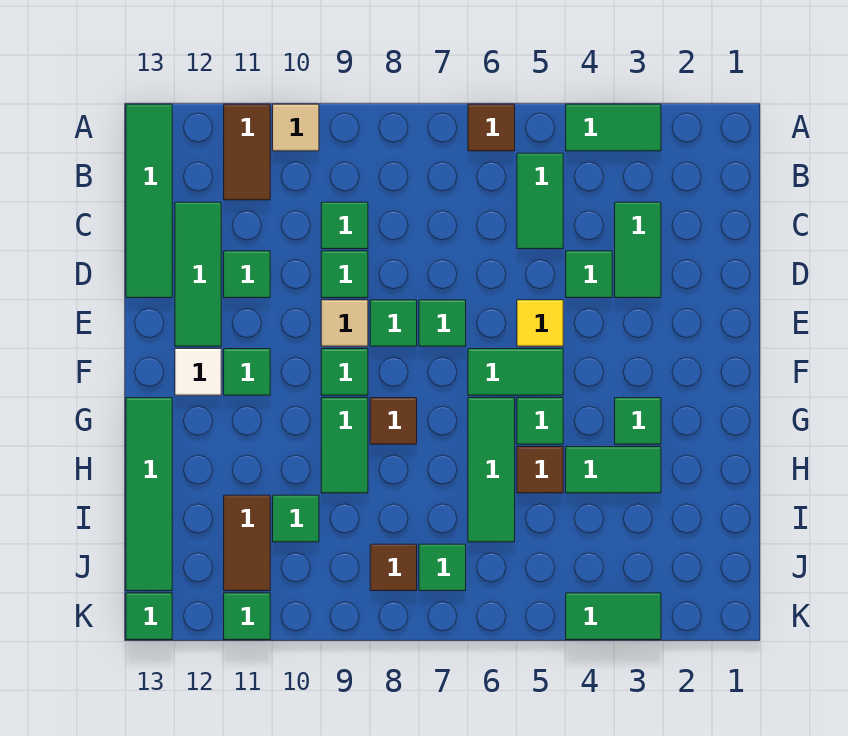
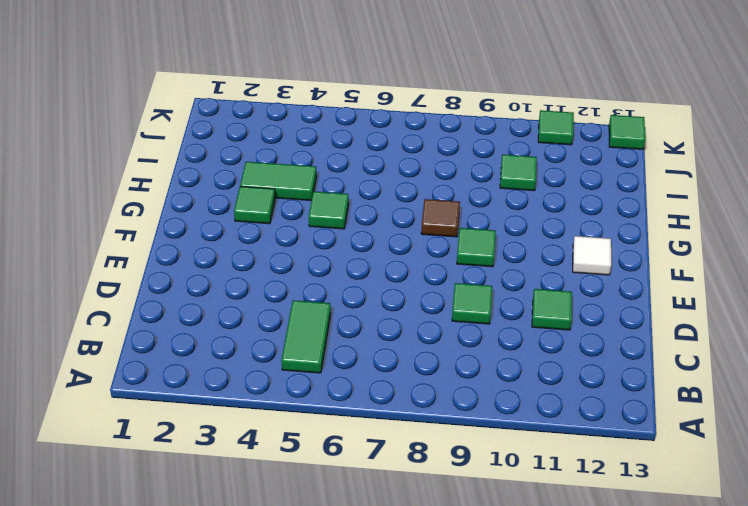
none -> green tile A3:A4 level 1
none -> brown tile A6 level 1
none -> tan tile A10 level 1
none -> brown tile A11:B11 level 1

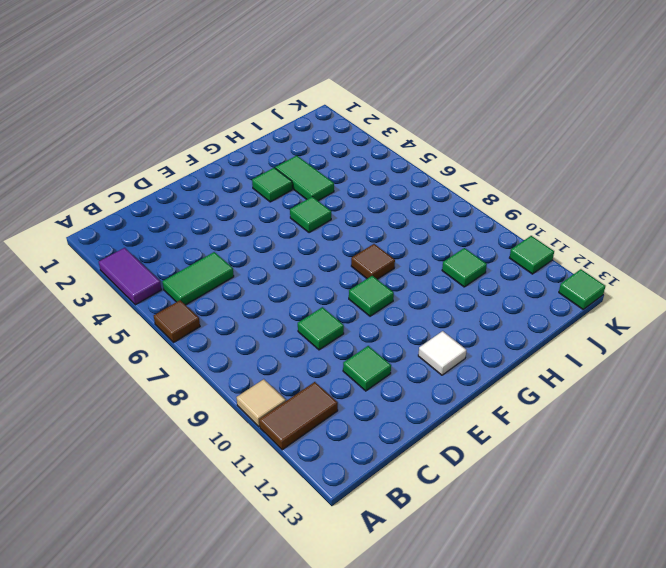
purple tile A3:A4 level 1 -> green tile A3:A4 level 1
none -> green tile A13:D13 level 1
none -> green tile C3:D3 level 1
none -> green tile C9 level 1
none -> green tile C12:E12 level 1

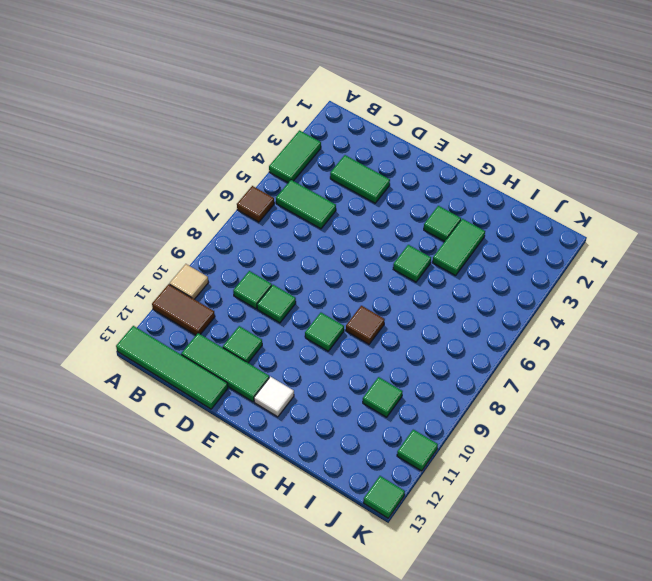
none -> green tile D4 level 1
none -> yellow tile E5 level 1
none -> green tile E7 level 1
none -> green tile E8 level 1

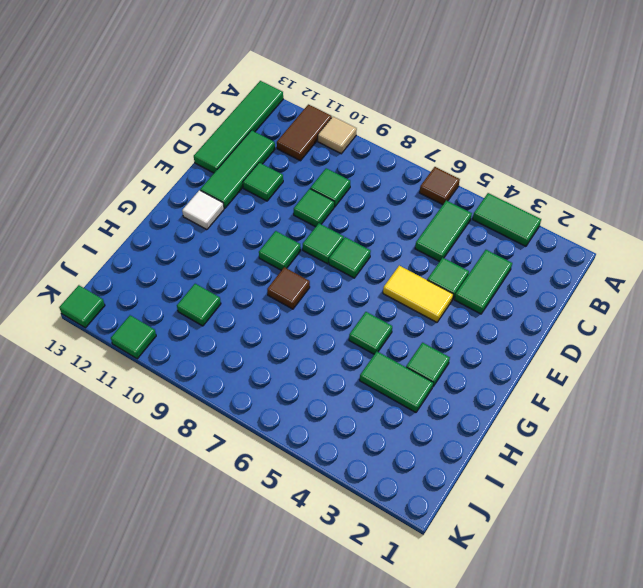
yellow tile E4:E5 level 1 -> yellow tile E5 level 1
none -> tan tile E9 level 1
none -> green tile F5:F6 level 1
none -> green tile F11 level 1
none -> green tile G6:I6 level 1

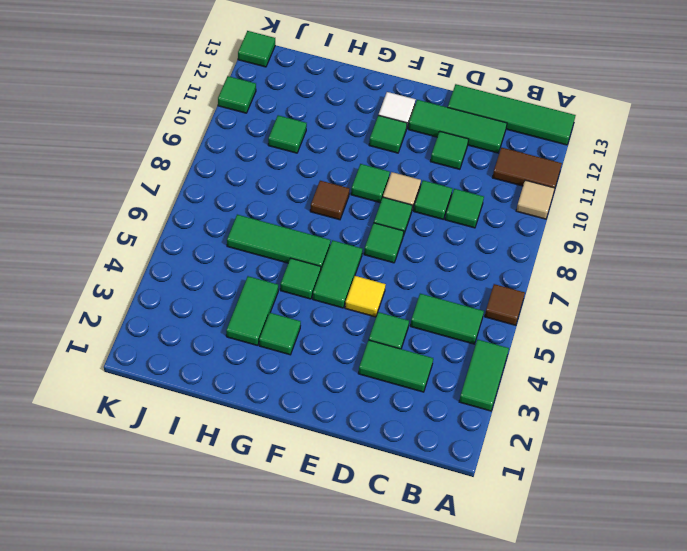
none -> green tile G9:H9 level 1
none -> green tile G13:J13 level 1
none -> brown tile H5 level 1
none -> brown tile I11:J11 level 1

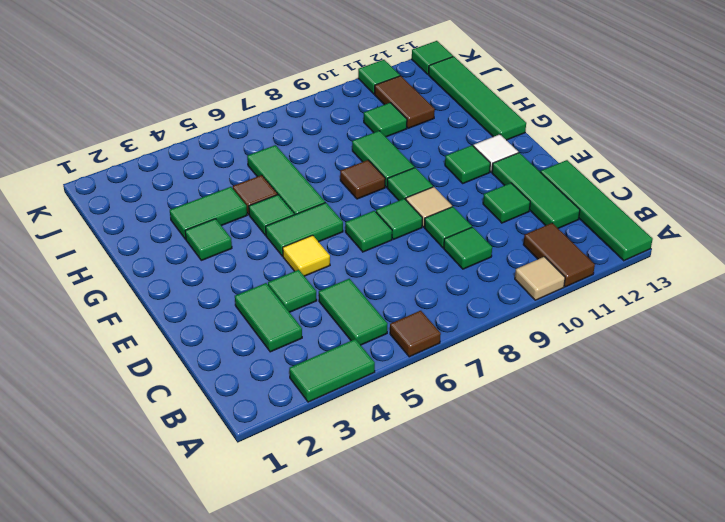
none -> green tile J7 level 1
none -> brown tile J8 level 1
none -> green tile K3:K4 level 1

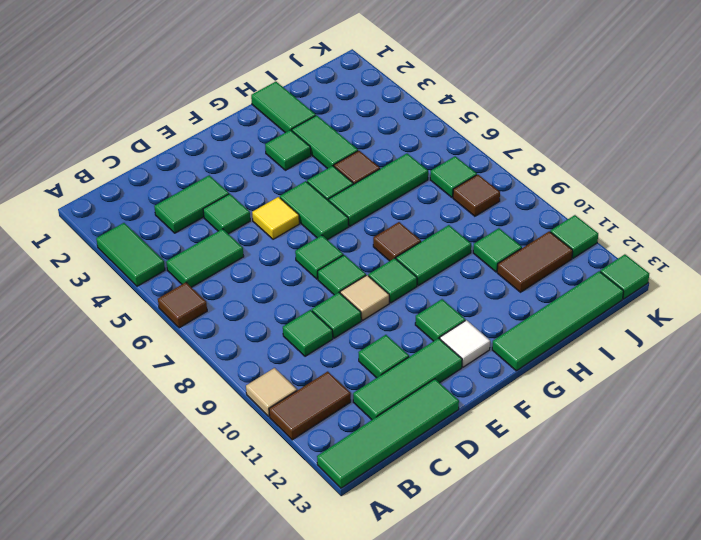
green tile H1:H2 level 1 -> green tile K3:K4 level 1

